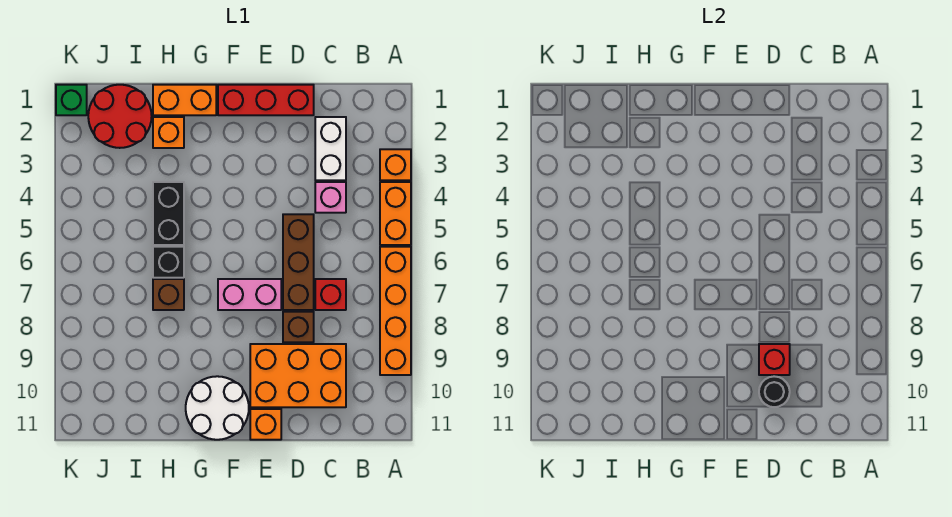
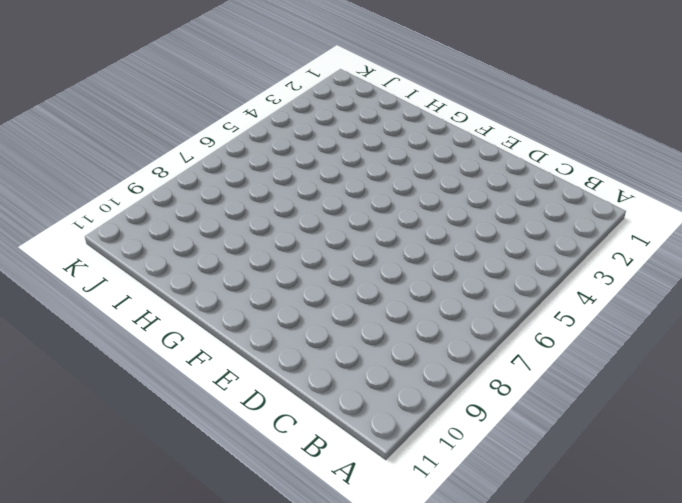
none -> orange brick A3 level 1
none -> orange brick A4:A5 level 1
none -> orange brick A6:A9 level 1

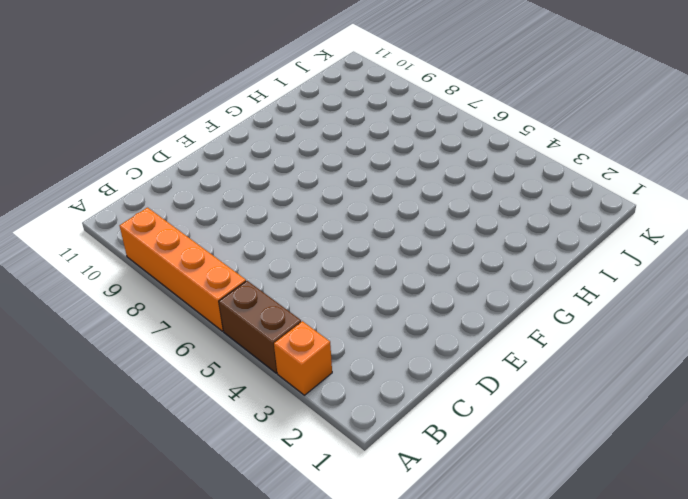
brown brick A4:A5 level 1 -> orange brick A4:A5 level 1
none -> white brick C2:C3 level 1
none -> pink brick C4 level 1
none -> red brick C7 level 1

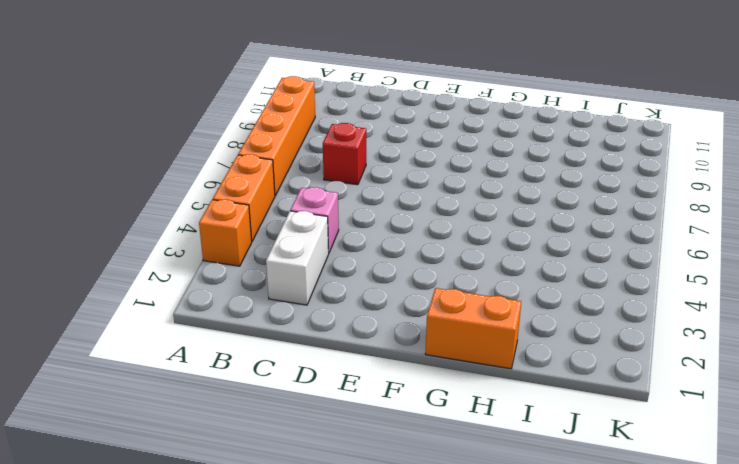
none -> orange brick C9:E10 level 1
none -> red brick D1:F1 level 1
none -> brown brick D5:D7 level 1

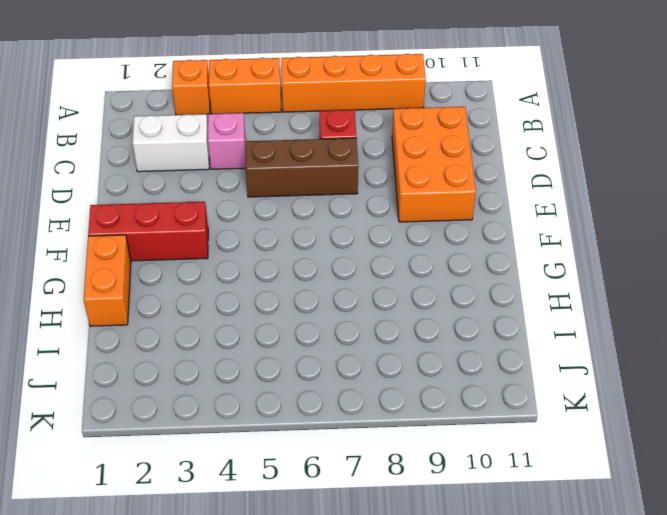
red brick F1:F3 level 1 -> red brick D1:F1 level 1
none -> brown brick D8 level 1
none -> pink brick E7:F7 level 1
none -> orange brick E11 level 1

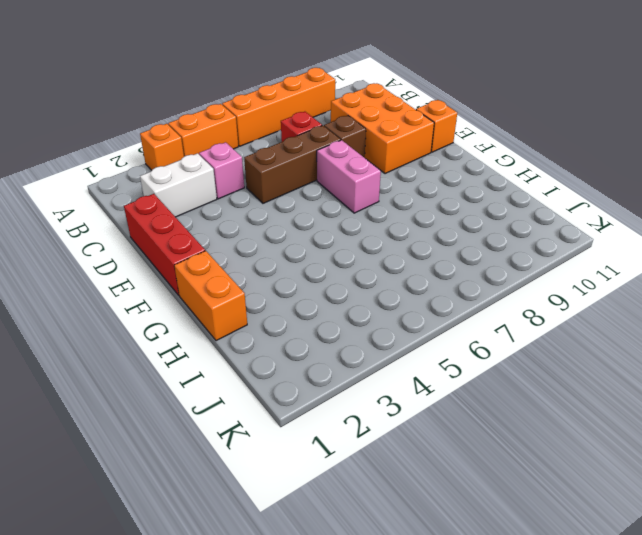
none -> white round brick F10:G11 level 1
none -> orange brick H2 level 1
none -> black brick H4:H5 level 1

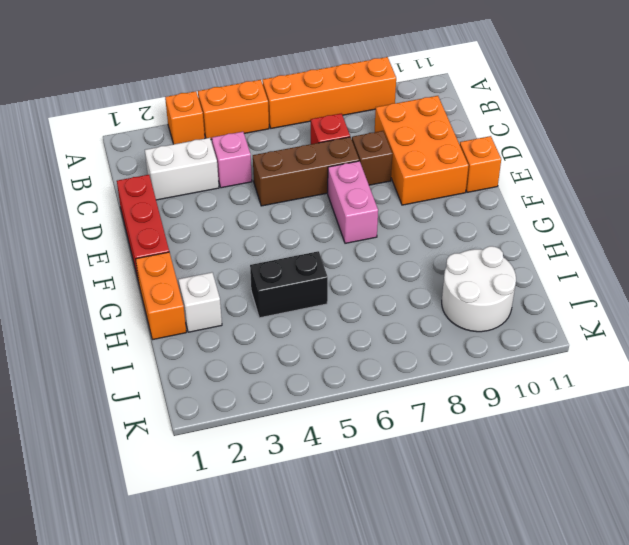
white brick H2 level 1 -> orange brick H2 level 1
white round brick I9:J10 level 1 -> white round brick F10:G11 level 1
none -> black brick H6 level 1
none -> brown brick H7 level 1
none -> red round brick I1:J2 level 1

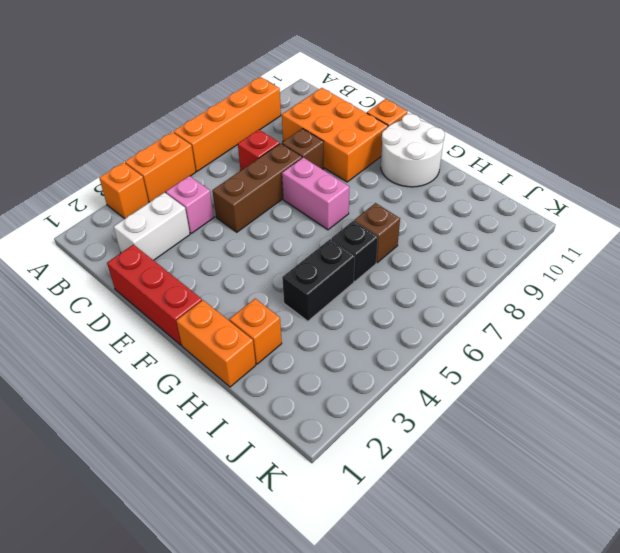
none -> red round brick I1:J2 level 1
none -> green brick K1 level 1
none -> red brick D9 level 2

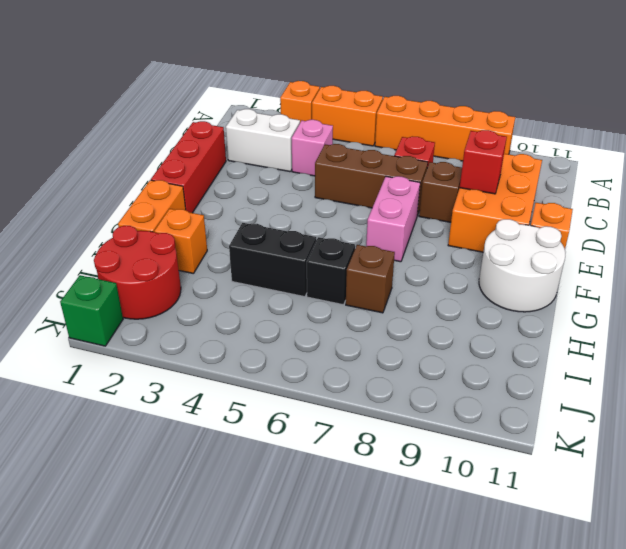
none -> black round brick D10 level 2

